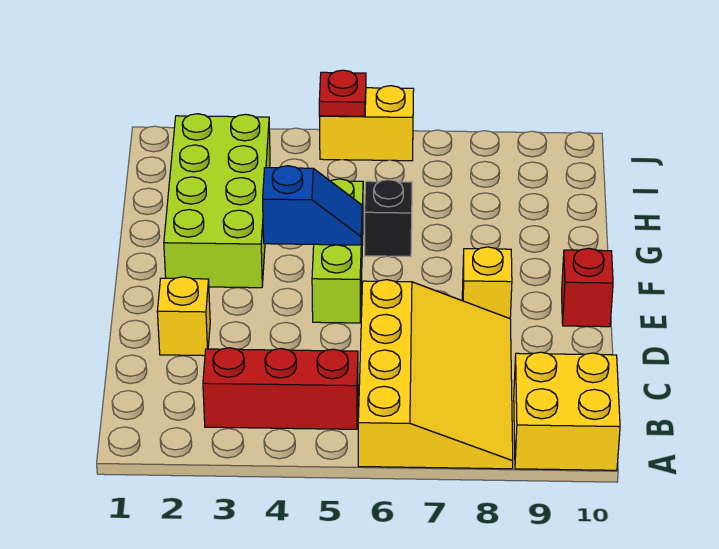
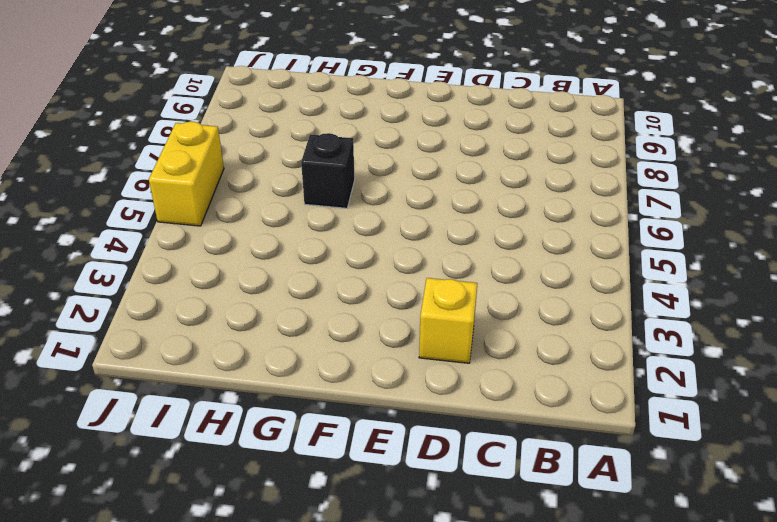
none -> yellow slope A6:D8 level 1 top 6
none -> yellow brick A9:B10 level 1
none -> red brick B3:B5 level 1

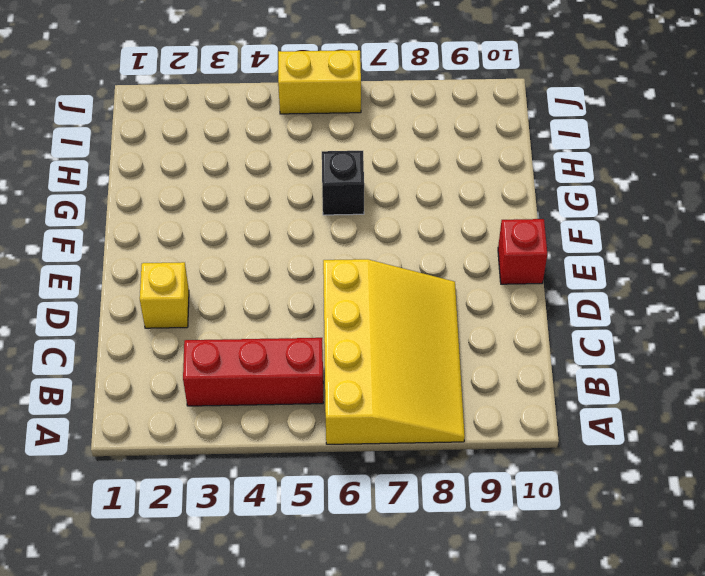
none -> yellow brick A9:B10 level 1
none -> lime brick E5:G5 level 1
none -> yellow brick E8 level 1

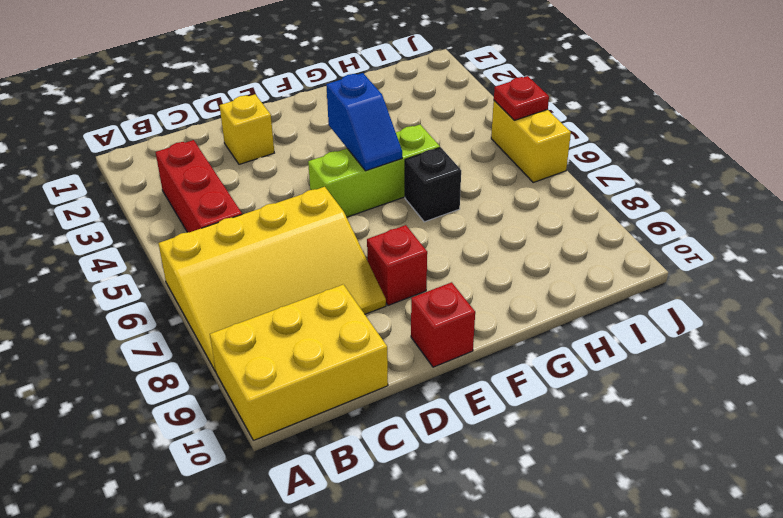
yellow brick A9:C10 level 1 -> yellow brick A9:B10 level 1
red brick E8 level 1 -> yellow brick E8 level 1
none -> lime brick F2:I3 level 1

